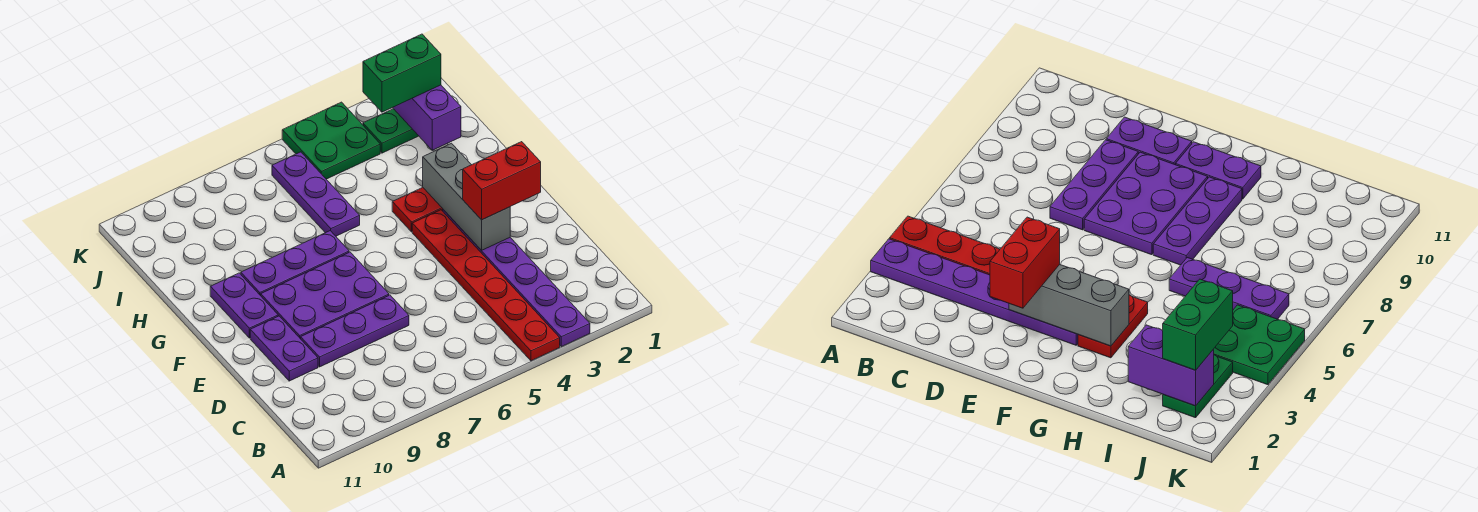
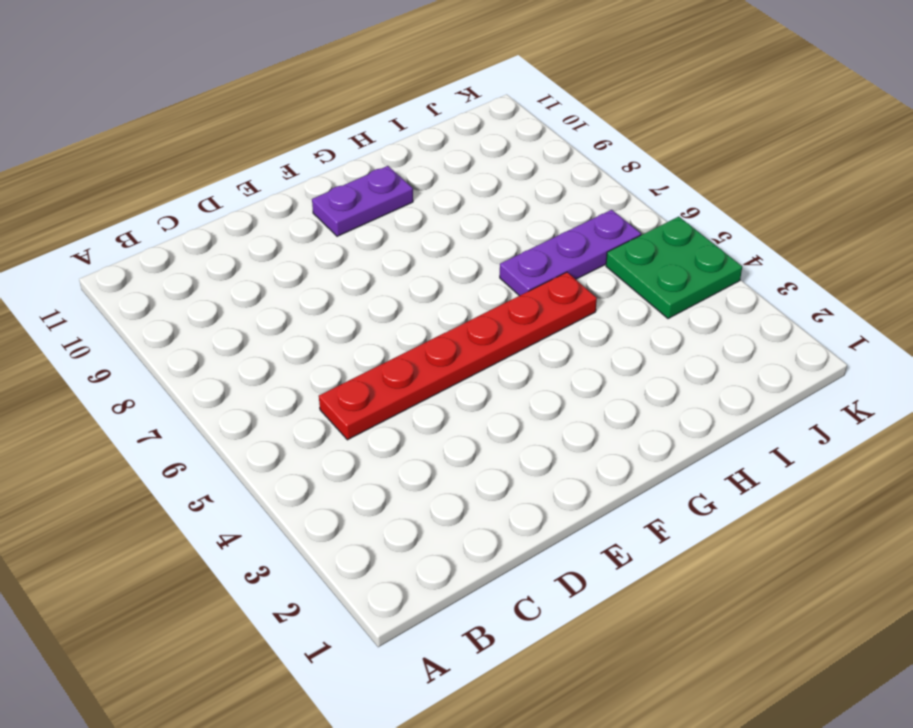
red plate C5:H5 level 1 -> red plate A4:F4 level 1
none -> purple plate A3:F3 level 1
none -> purple plate D7:D9 level 1
none -> purple plate D10:E10 level 1

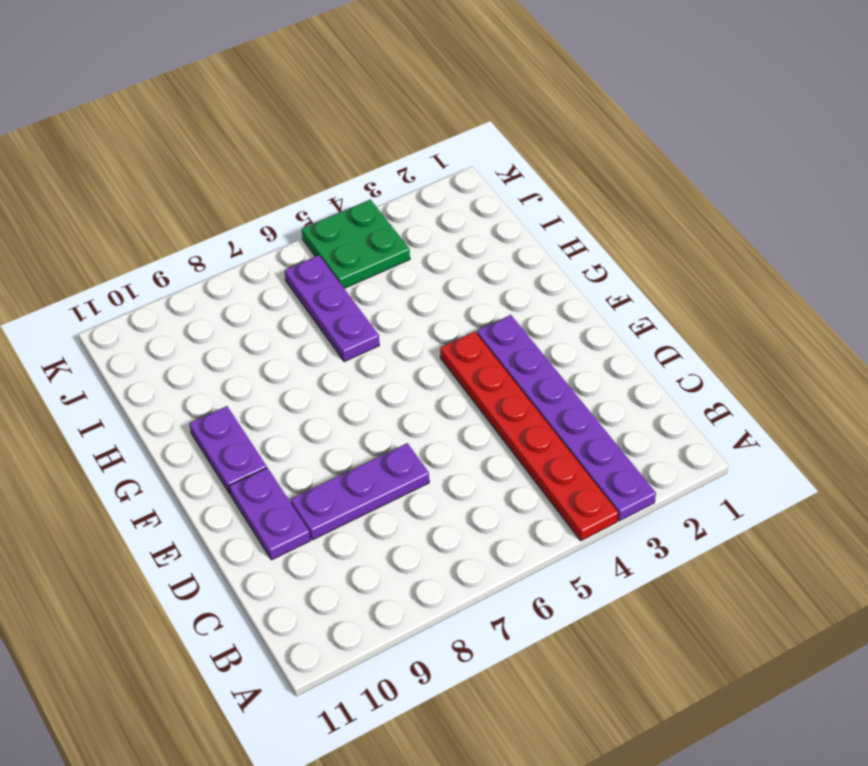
none -> purple plate E7:F9 level 1
none -> red plate G3:G4 level 1
none -> purple plate G7:G9 level 1

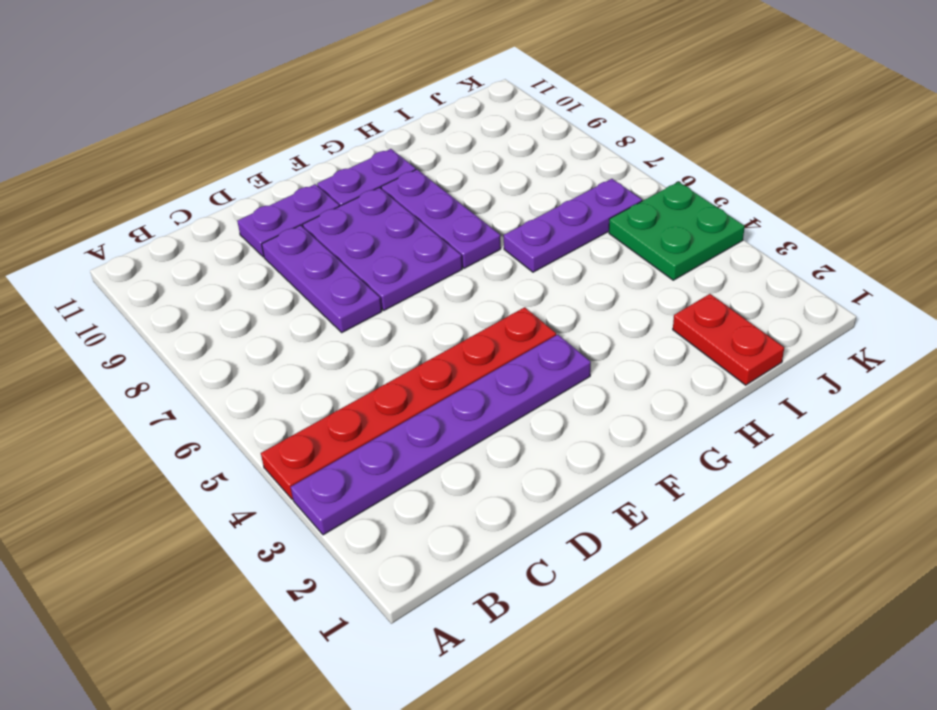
red plate I1:I2 level 1 -> red plate G3:G4 level 1
none -> green plate J2:J3 level 1
none -> grey brick E3:G3 level 2
none -> purple brick I2:J2 level 2

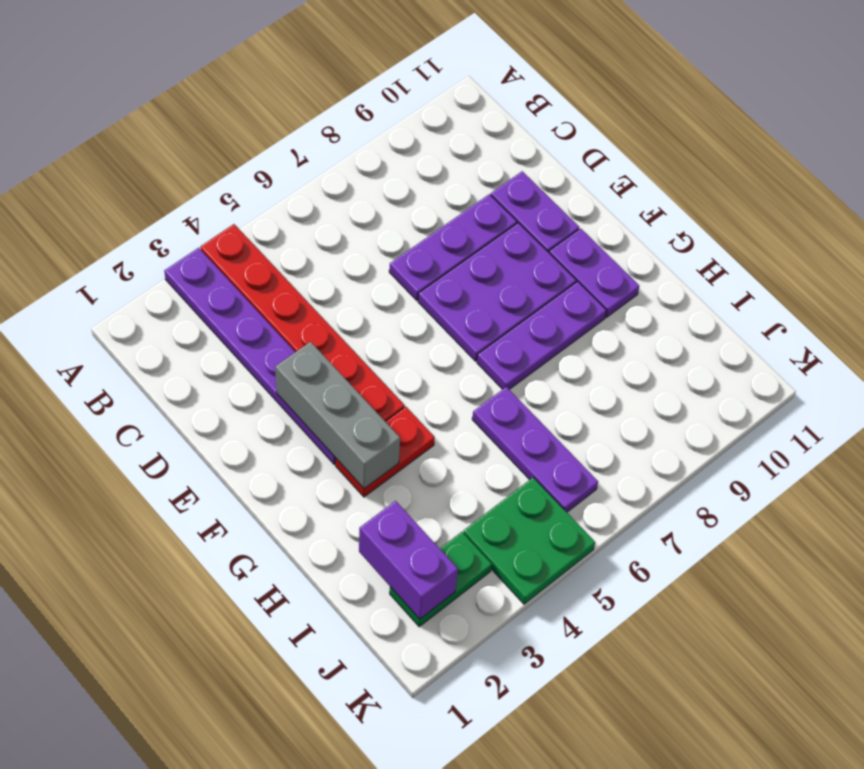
none -> red brick E2:E3 level 3
none -> green brick J2:J3 level 3

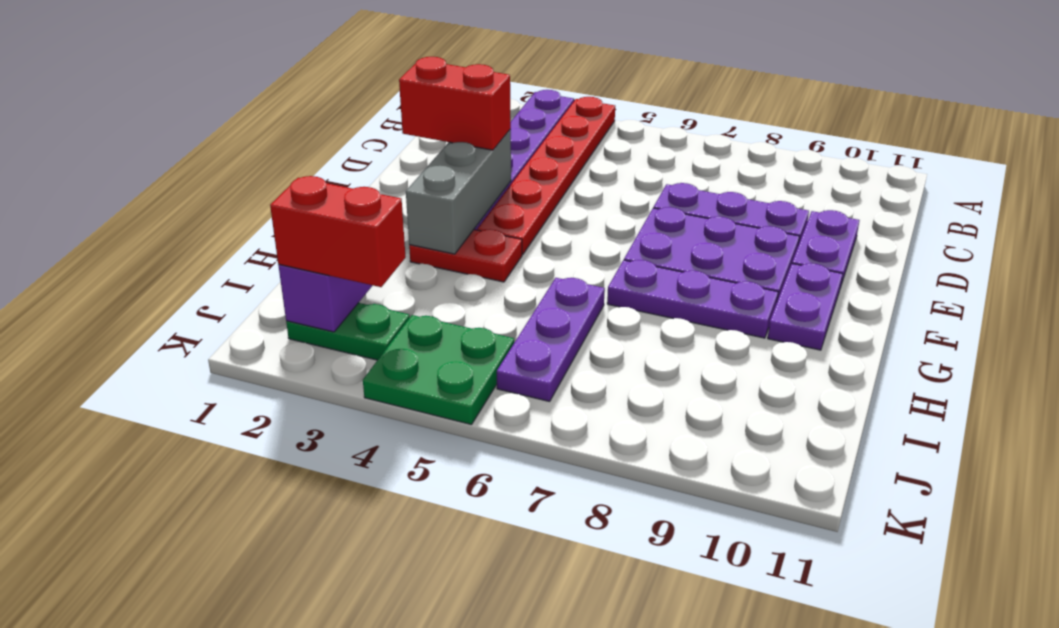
red brick J2:J3 level 3 -> green brick J2:J3 level 3

